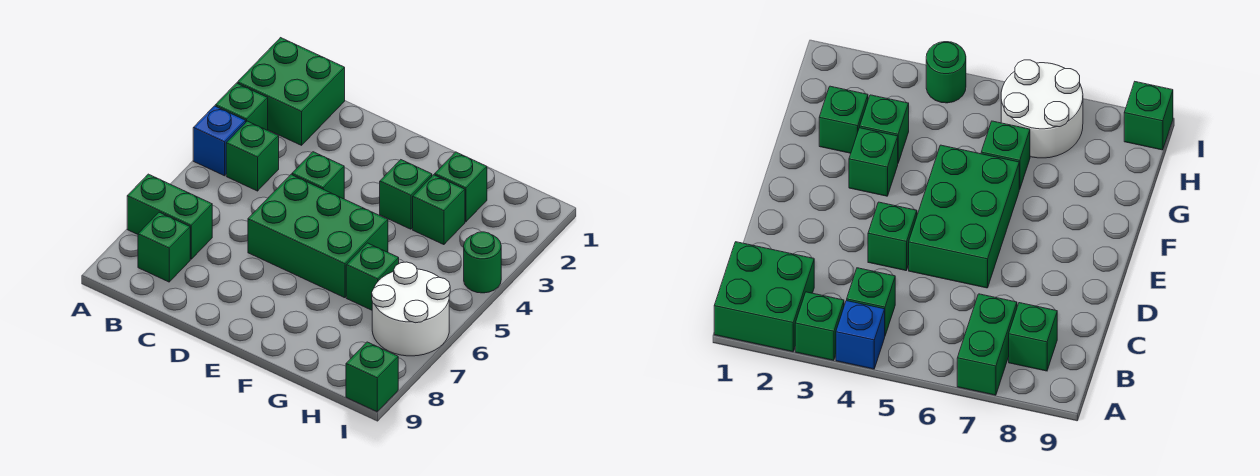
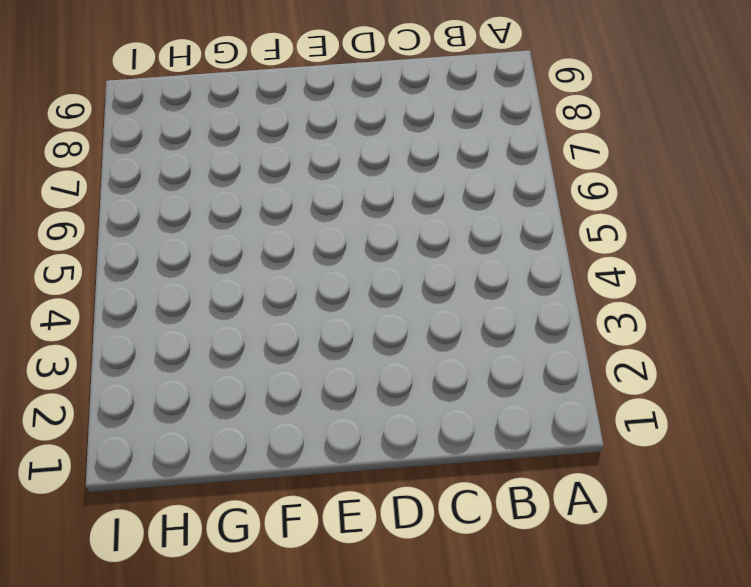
none -> green brick A1:B2 level 1
none -> green brick A3 level 1
none -> blue brick A4 level 1

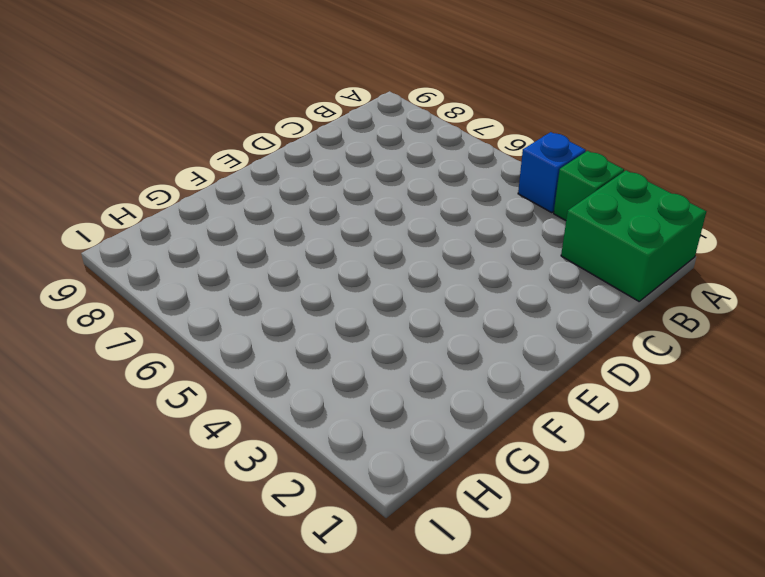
none -> green brick A7:B7 level 1
none -> green brick B4 level 1
none -> green brick B8 level 1

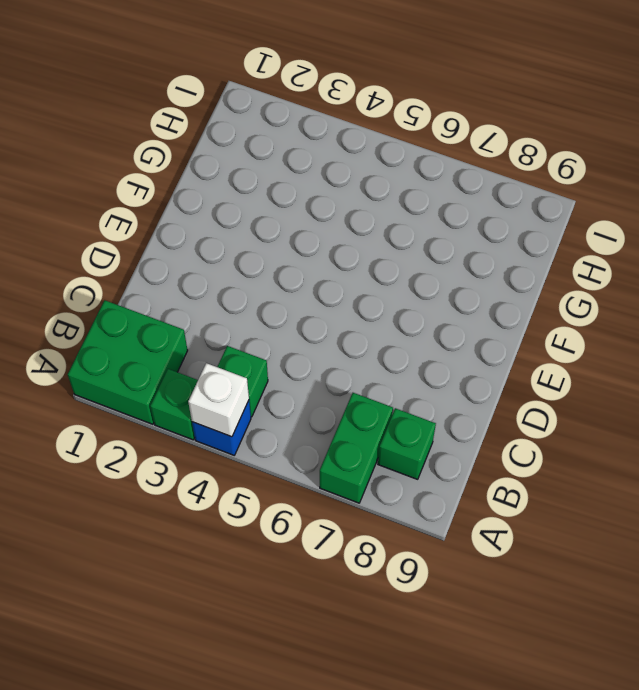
white brick A4 level 2 -> none
none -> green brick D4 level 1
none -> green brick D5:F6 level 1
none -> green brick F3 level 1

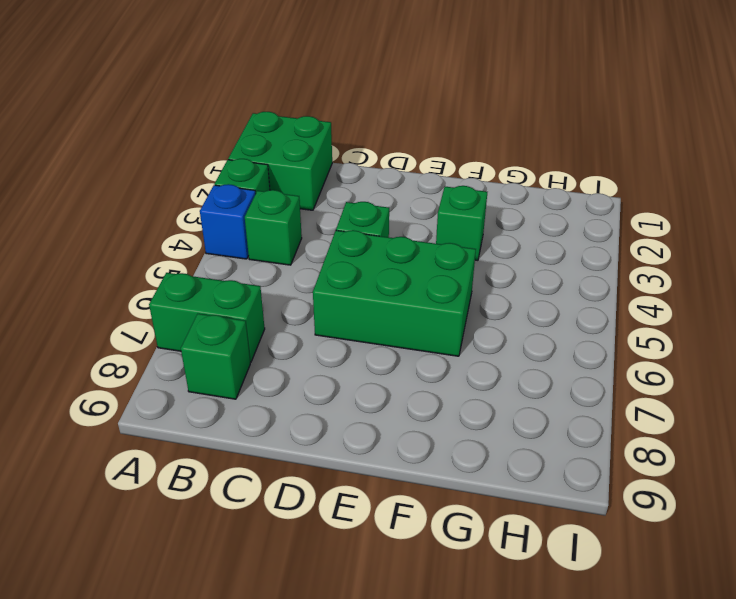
none -> green brick G2 level 1
none -> green brick G3 level 1
none -> green brick G6 level 1

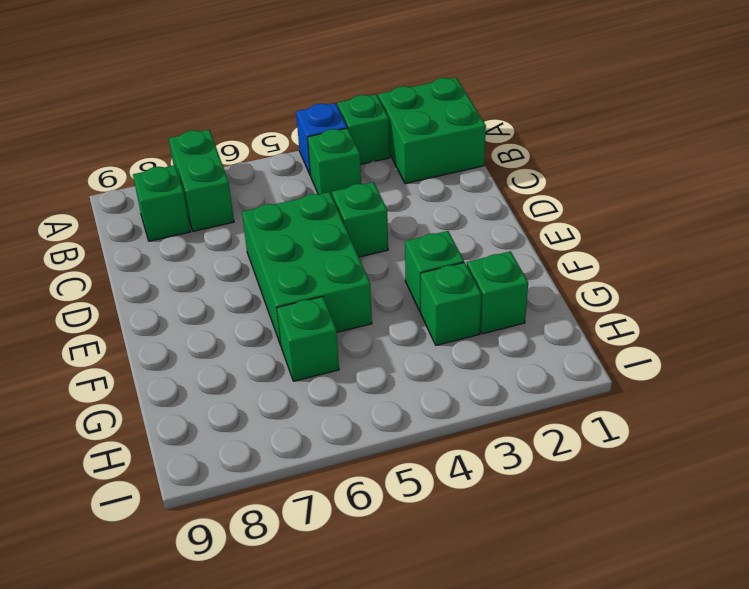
none -> white round brick H6:I7 level 1
none -> green round brick I4 level 1
none -> green brick I9 level 1

